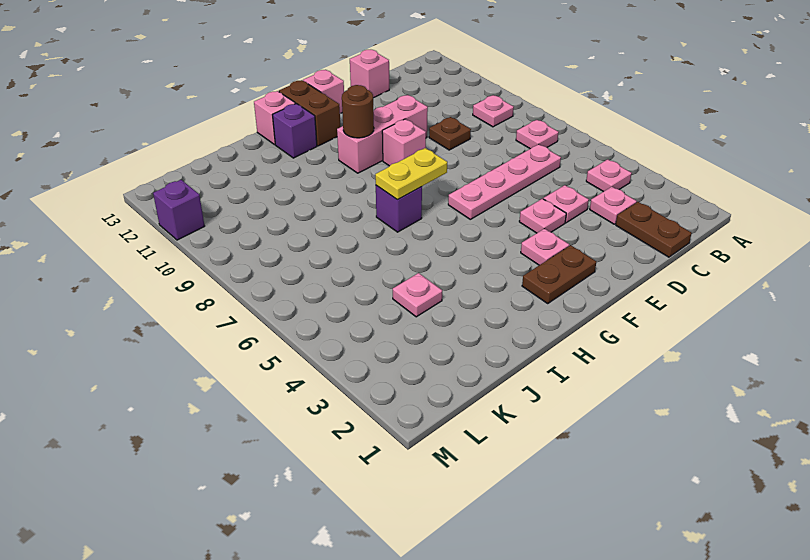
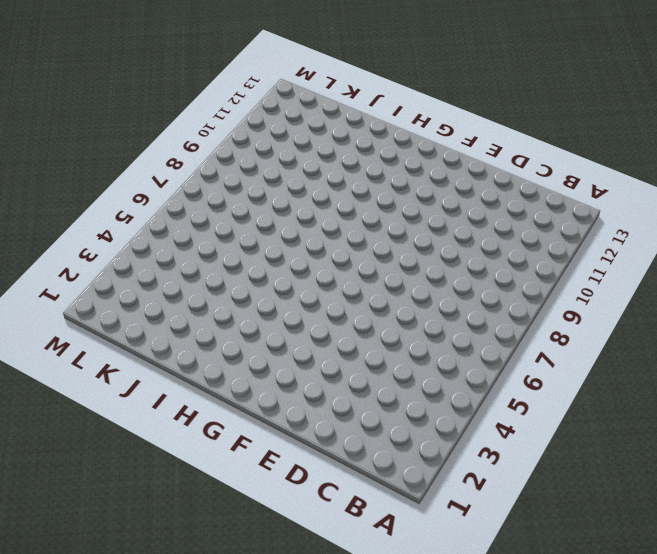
none -> pink plate B4 level 1
none -> pink plate B7 level 1
none -> pink plate B9 level 1

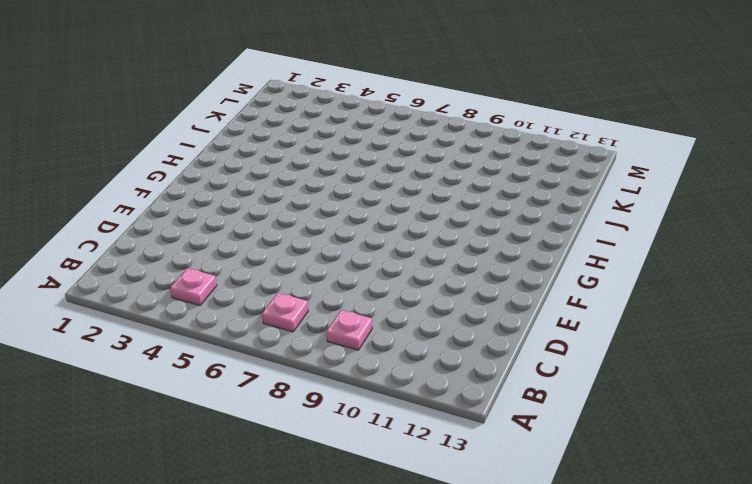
none -> brown plate C1:C2 level 1
none -> pink plate C3 level 1
none -> pink plate C6:F6 level 1

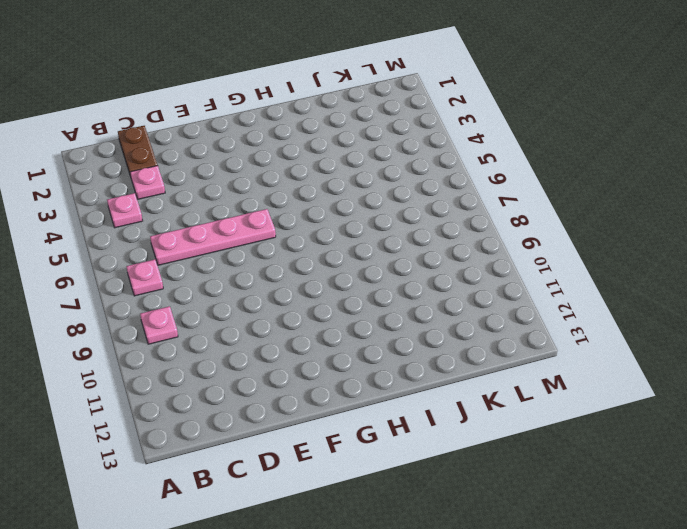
none -> pink plate D4 level 1
none -> brown plate D9 level 1
none -> pink brick D13 level 1

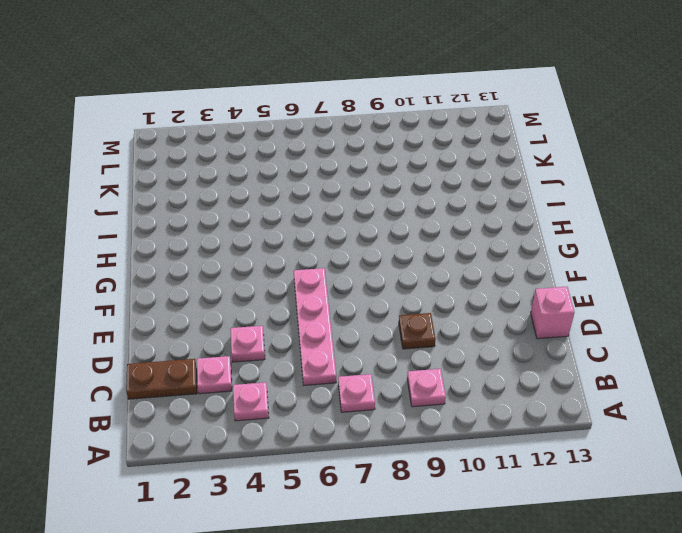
none -> pink plate E4 level 1
none -> pink brick E10:G10 level 1
none -> brown plate F2:G2 level 1

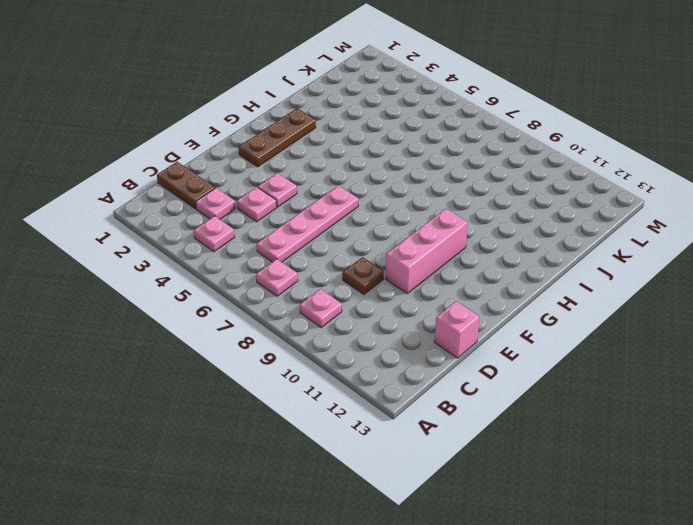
brown plate F2:H2 level 1 -> brown plate F2:G2 level 1
none -> pink plate F3 level 1
none -> pink brick F9 level 1
none -> pink brick F13 level 1

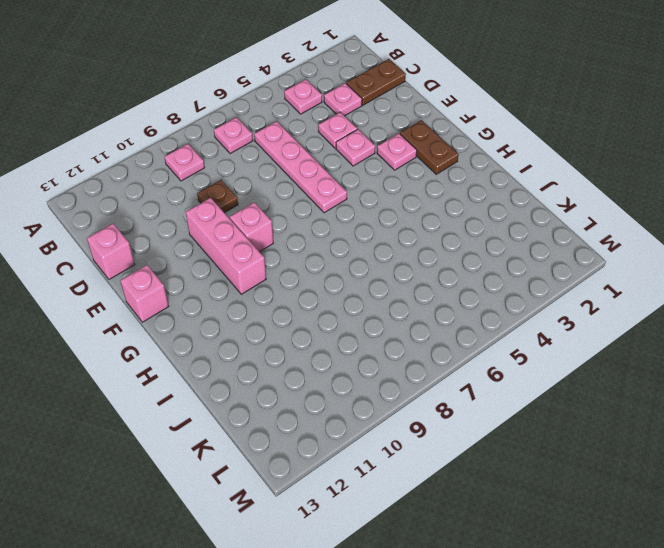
none -> brown brick G12:G13 level 1
none -> purple brick H7 level 1
none -> purple brick H12 level 1

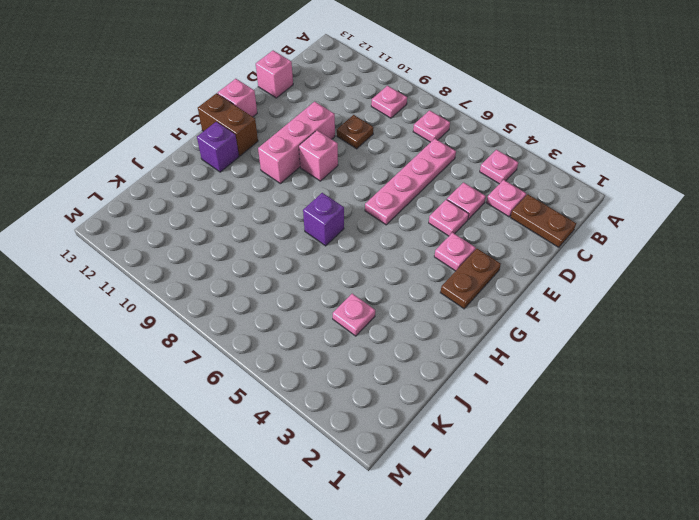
none -> pink brick H13 level 1
none -> purple brick M11 level 1
none -> yellow plate G7:H7 level 2

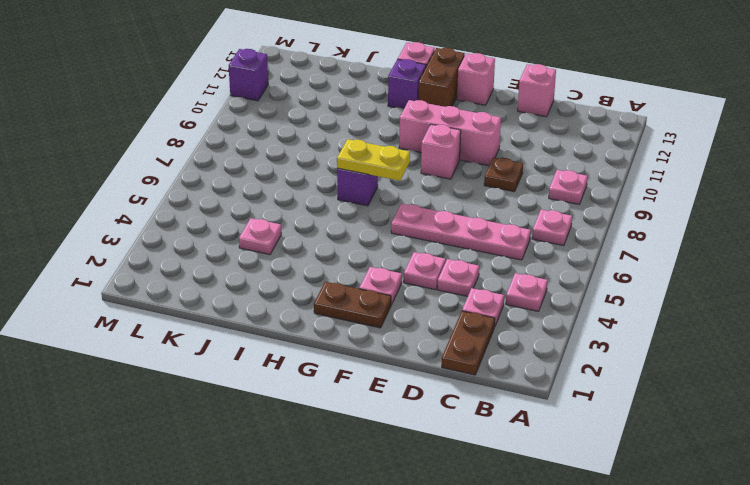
none -> brown round brick G10 level 2

